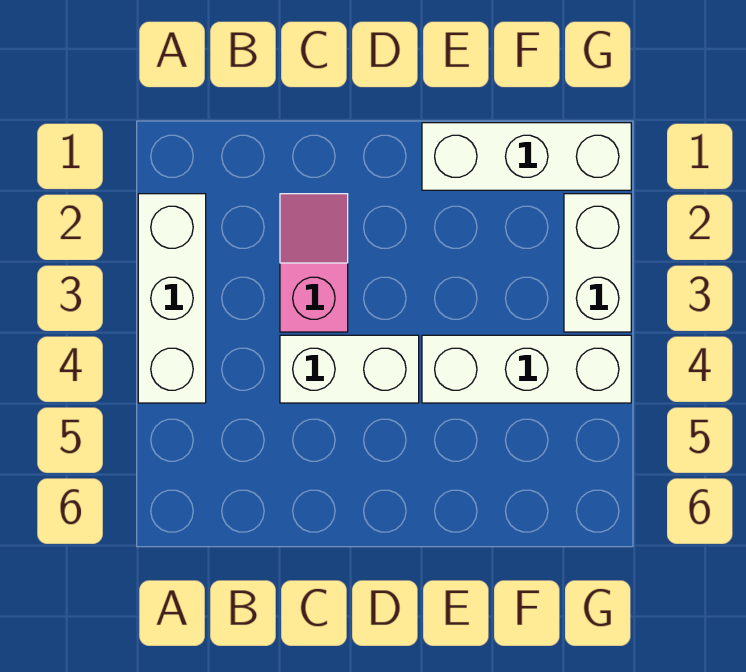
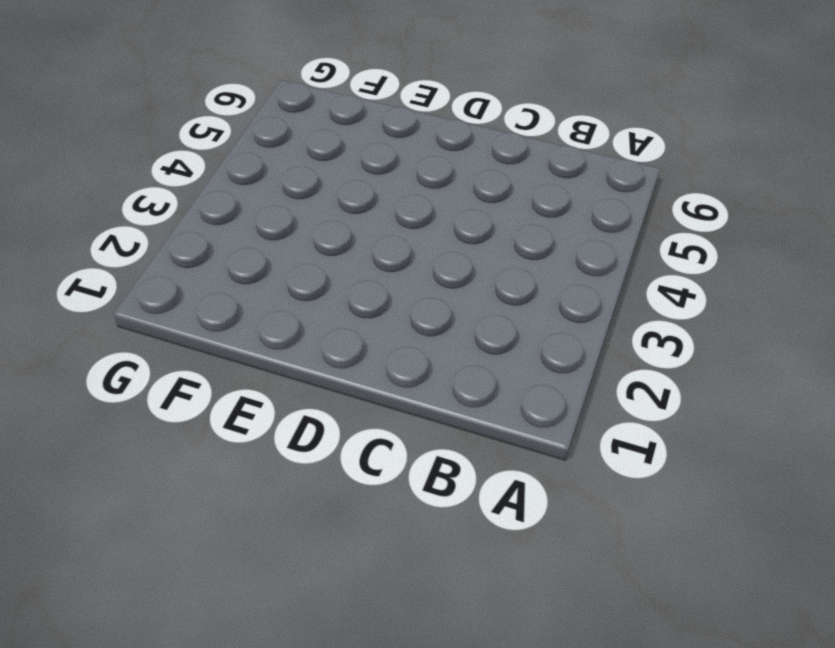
none -> white brick A2:A4 level 1
none -> pink slope C2:C3 level 1 top 3

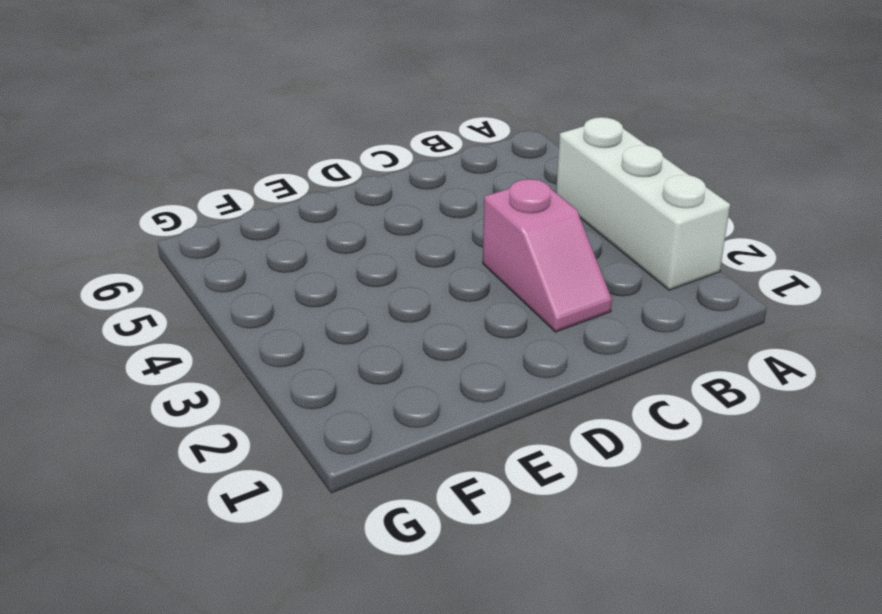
none -> white brick C4:D4 level 1
none -> white brick E1:G1 level 1

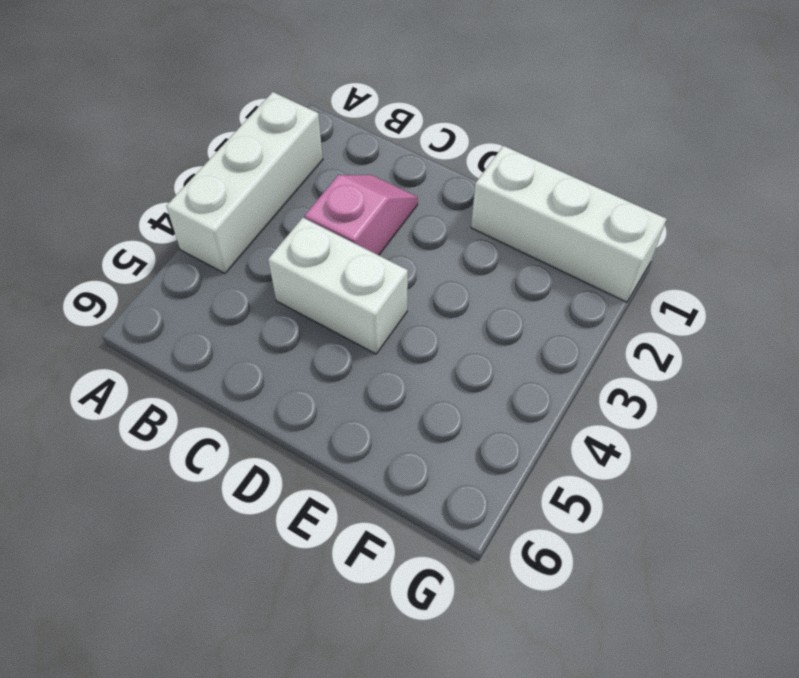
none -> white brick E4:G4 level 1
none -> white brick G2:G3 level 1

